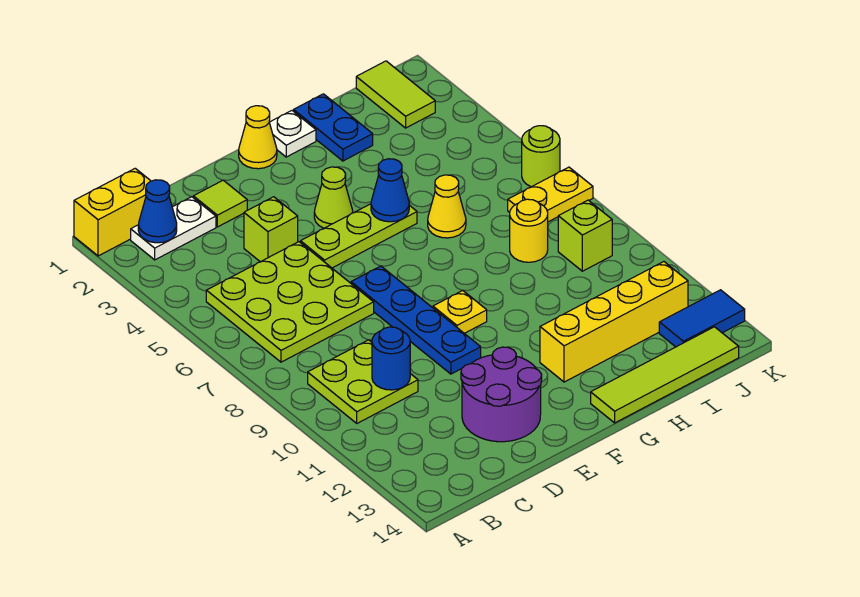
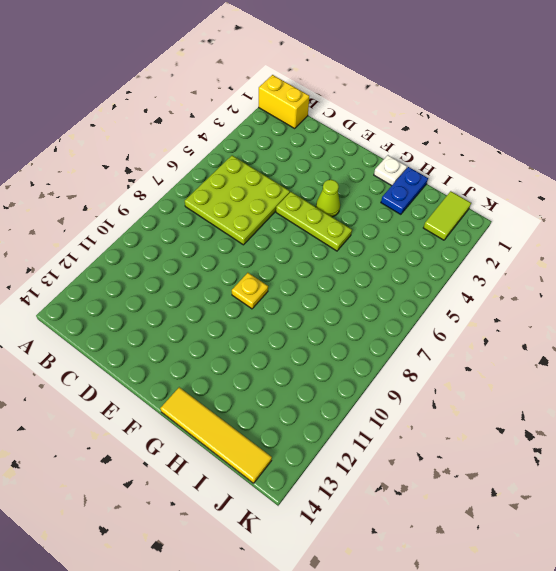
yellow tile G14:J14 level 1 -> lime tile G14:J14 level 1
none -> white plate B2:C2 level 1
none -> lime plate B9:C10 level 1
none -> lime tile D2 level 1

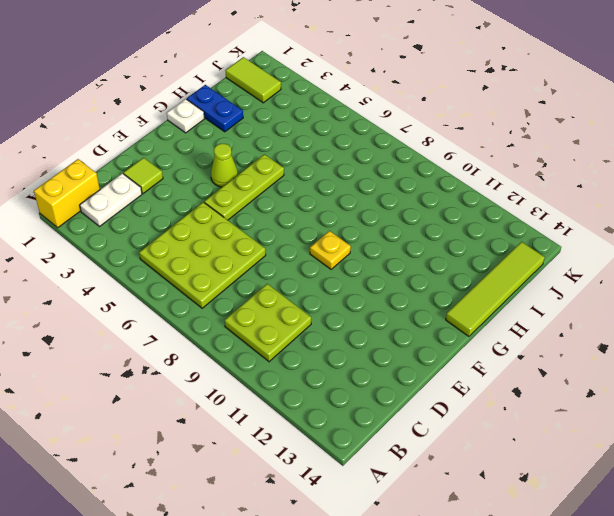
none -> lime brick D4 level 1
none -> purple round brick D12:E13 level 1
none -> blue plate E7:E10 level 1

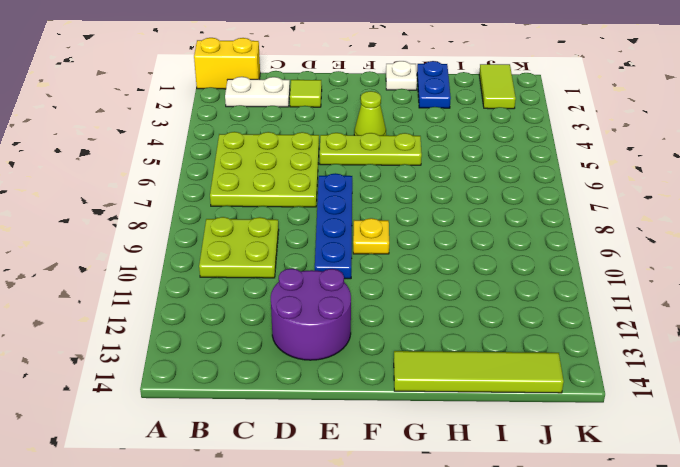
none -> lime brick D4 level 1
none -> yellow cone F1 level 1
none -> yellow brick G12:J12 level 1

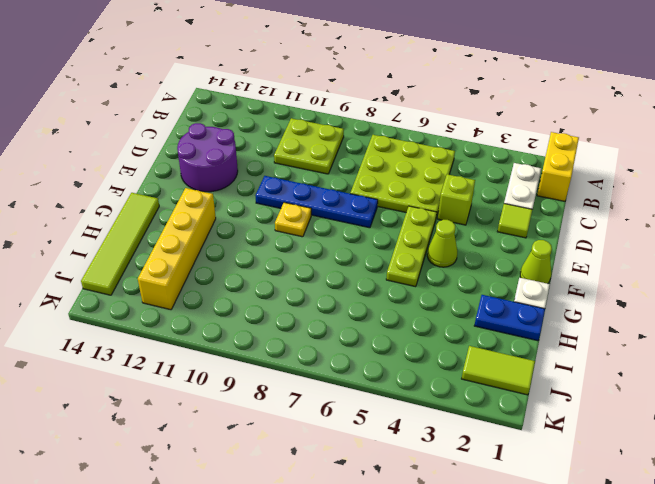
lime cone F1 level 1 -> yellow cone F1 level 1
none -> yellow cone H6 level 1
none -> yellow round brick I8 level 1
none -> yellow plate J7:K7 level 1

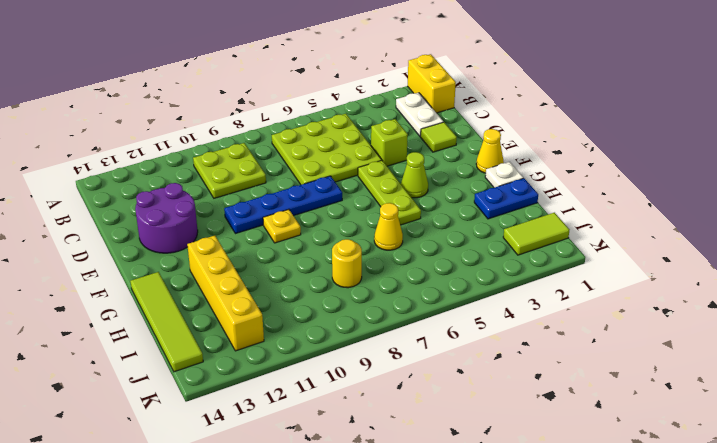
none -> yellow plate J7:K7 level 1
none -> lime brick J9 level 1
none -> blue tile J13:K13 level 1

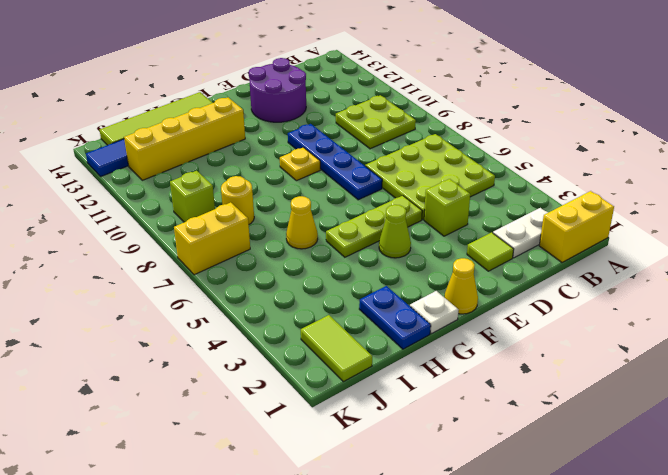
yellow brick J7:K7 level 1 -> yellow plate J7:K7 level 1
none -> lime round brick K6 level 1
none -> blue cone B2 level 2
none -> blue round brick C10 level 2

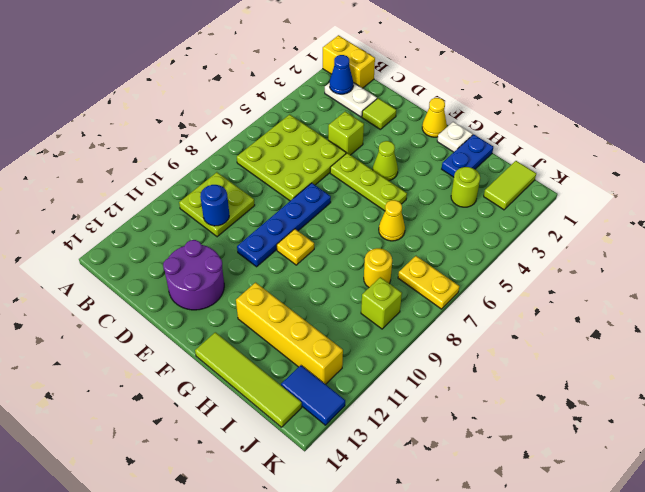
lime round brick I3 level 1 -> lime round brick K6 level 1
none -> blue cone G5 level 2

